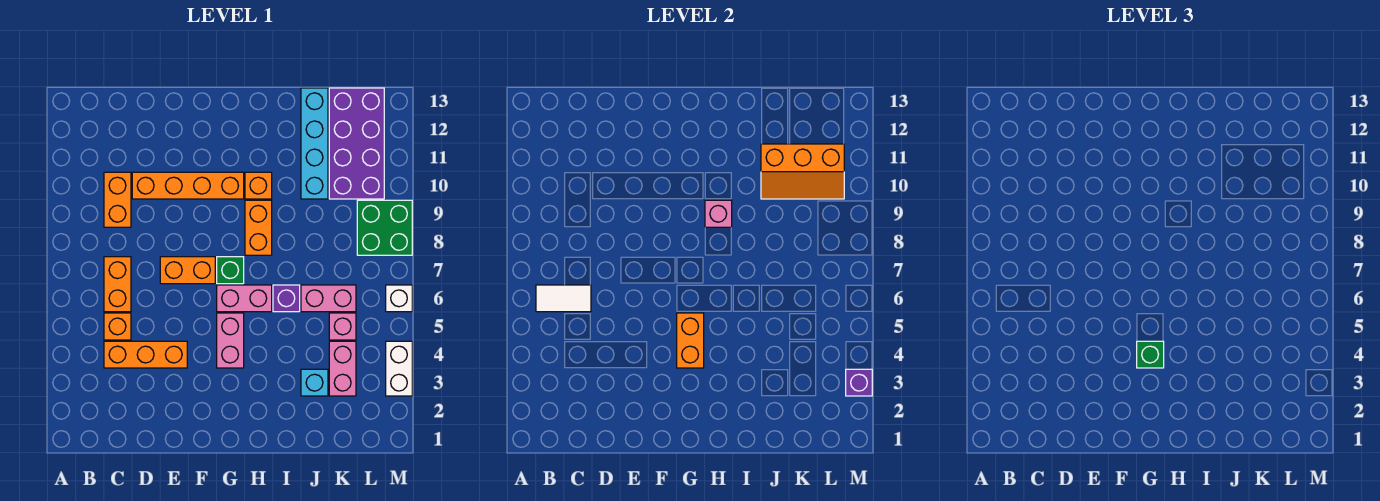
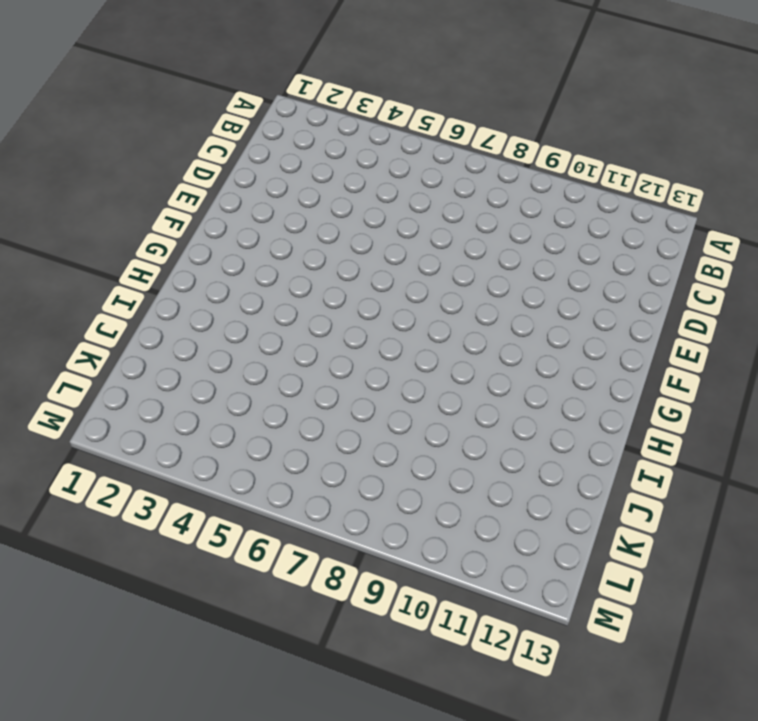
none -> orange brick C4:E4 level 1
none -> orange brick C5 level 1
none -> orange brick C6:C7 level 1

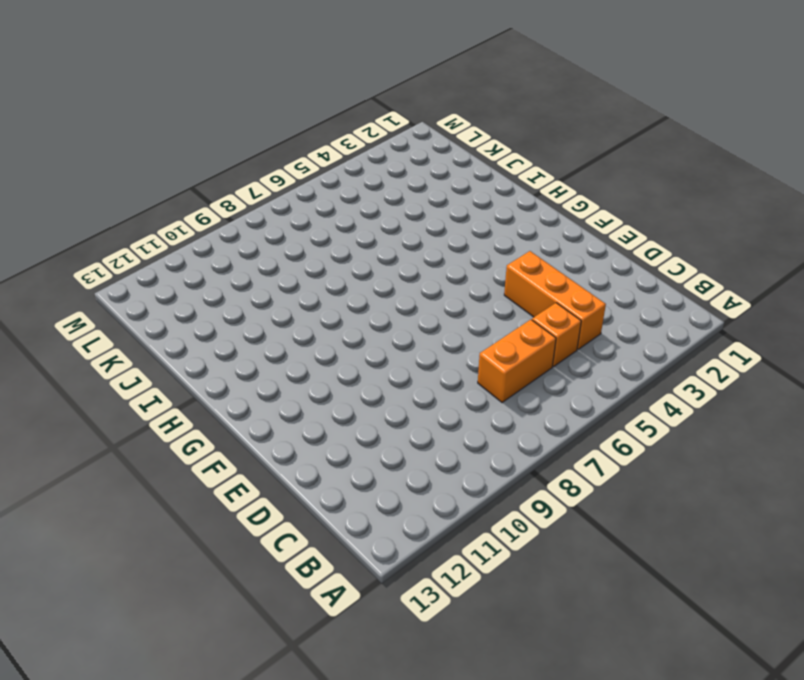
none -> orange brick C9:C10 level 1
none -> orange brick D10:G10 level 1
none -> orange brick E7:F7 level 1

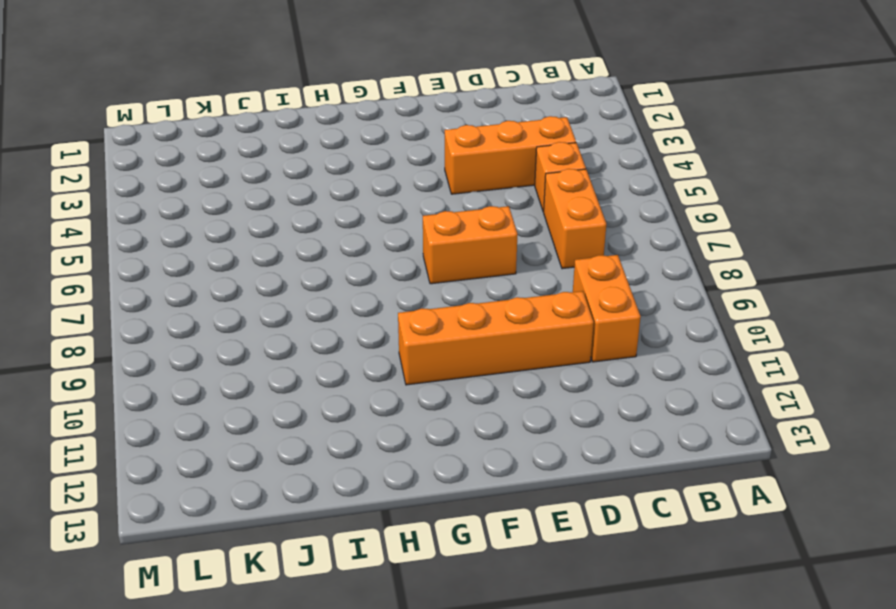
none -> pink brick G4:G5 level 1
none -> pink brick G6:H6 level 1
none -> green brick G7 level 1

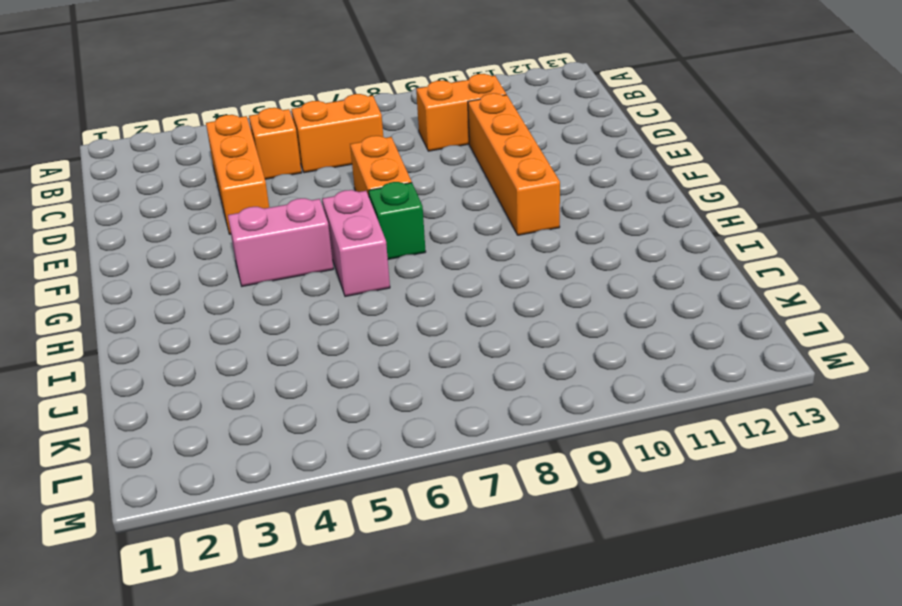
none -> orange brick H8:H9 level 1
none -> orange brick H10 level 1
none -> purple brick I6 level 1

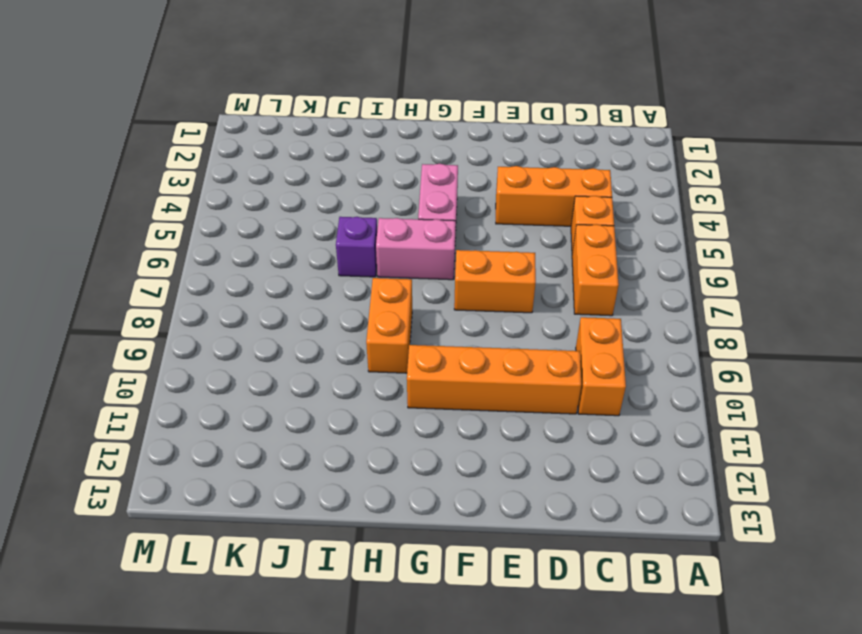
none -> green brick G7 level 1
none -> orange brick H10 level 1
none -> cyan brick J3 level 1

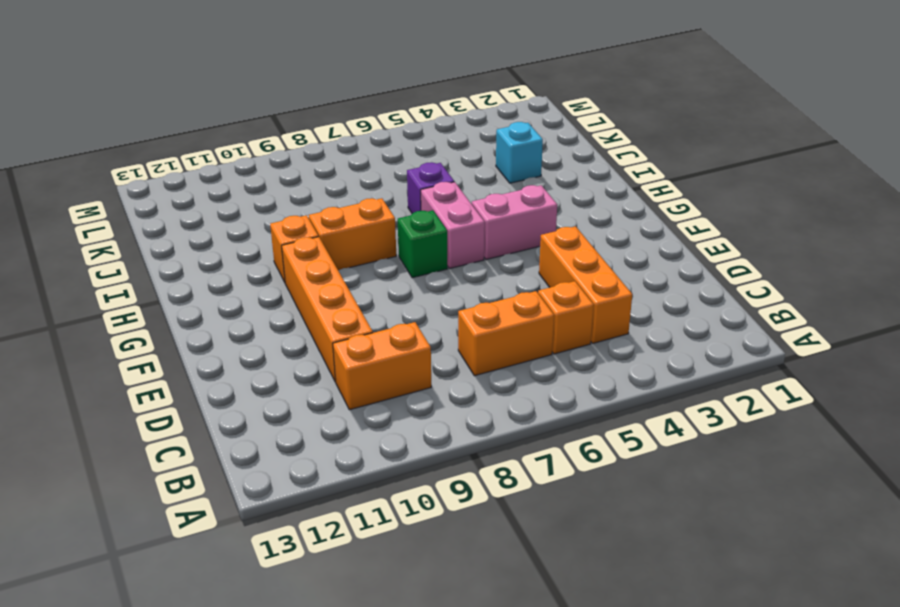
none -> orange brick E7:F7 level 1
none -> pink brick J6:K6 level 1
none -> cyan brick J10:J13 level 1

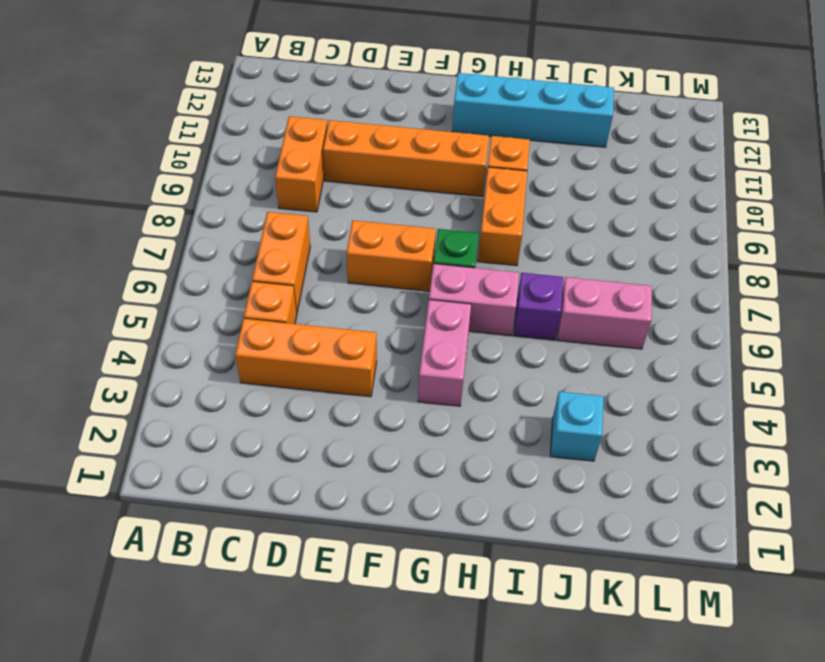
cyan brick G12:J12 level 1 -> cyan brick J10:J13 level 1
none -> pink brick K3:K4 level 1
none -> pink brick K5 level 1
none -> purple brick K10:L13 level 1

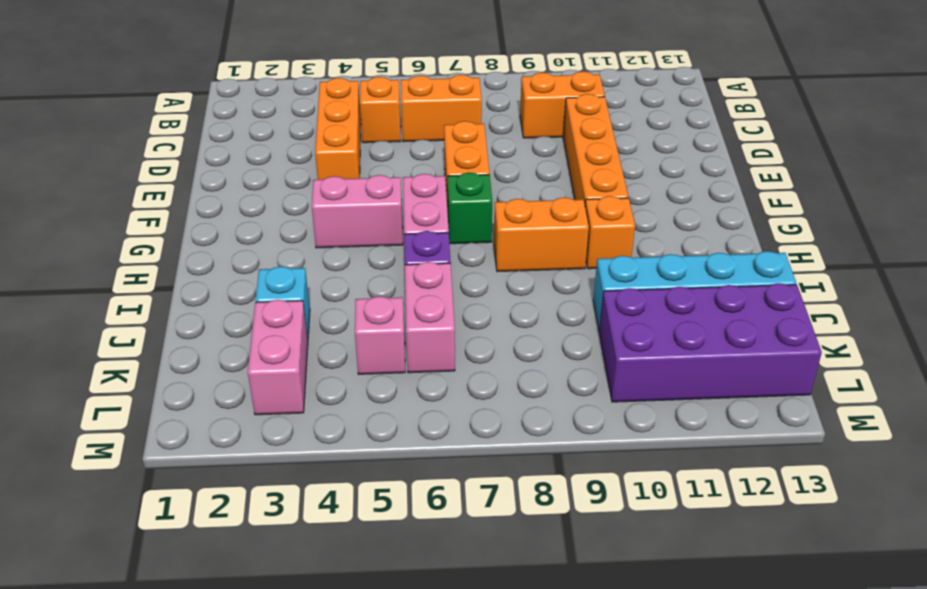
pink brick K3:L3 level 1 -> pink brick K3:K4 level 1
none -> green brick L8:M9 level 1
none -> white brick M3:M4 level 1
none -> white brick M6 level 1

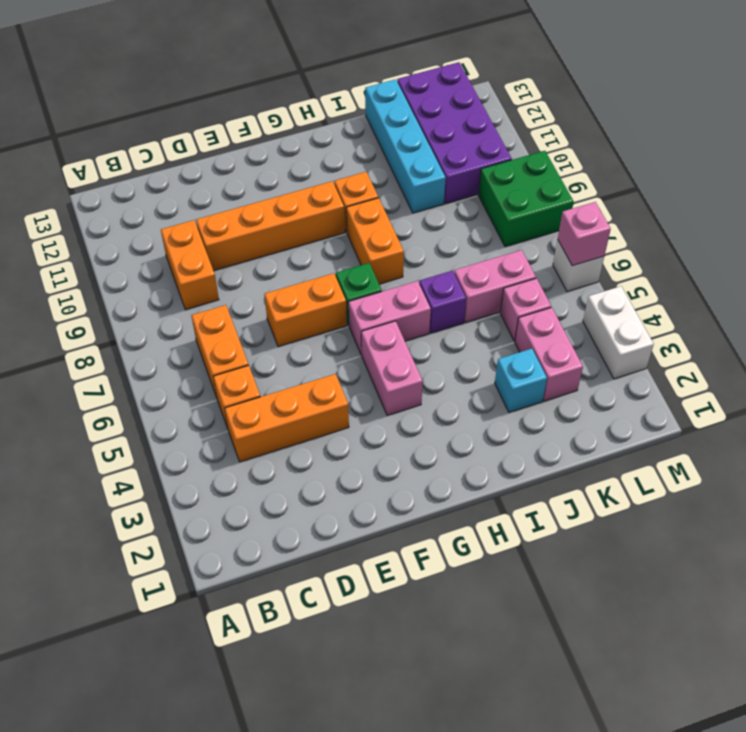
pink brick M6 level 2 -> pink brick H9 level 2
none -> white tile B6:C6 level 2
none -> orange brick G4:G5 level 2
none -> orange slope J10:L11 level 2 top 11

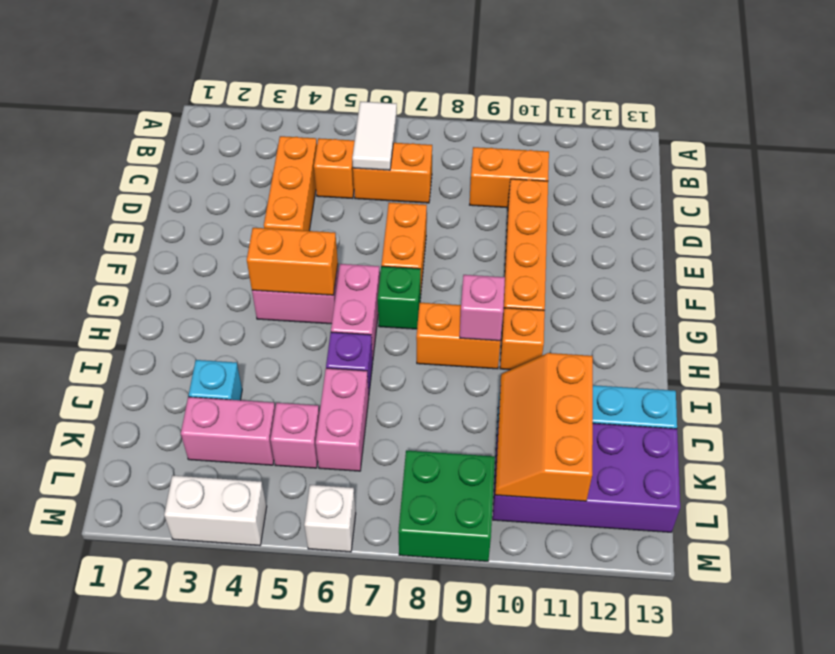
none -> purple brick M3 level 2
none -> green brick G4 level 3

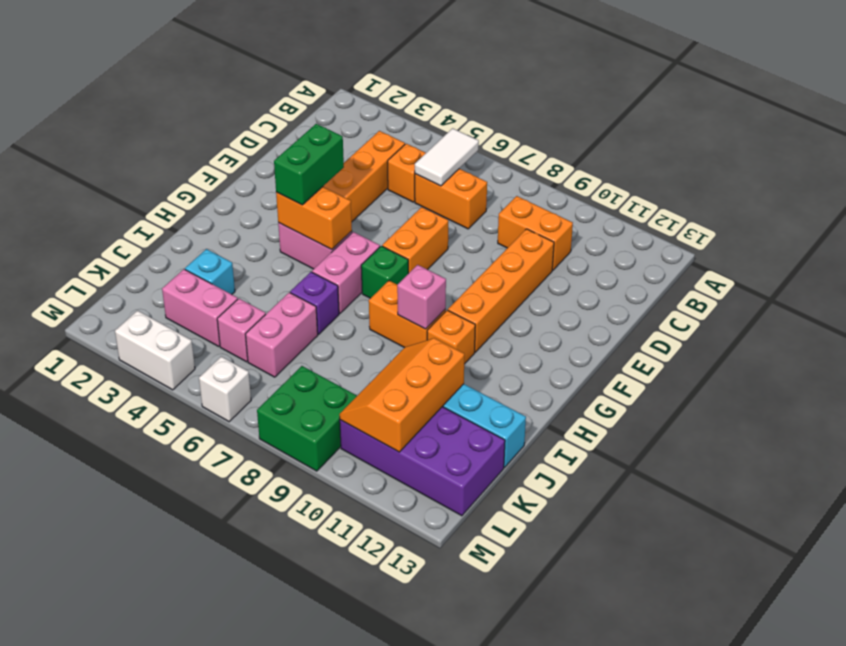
green brick F4:G4 level 3 -> green brick G4 level 3
none -> purple brick M3 level 2

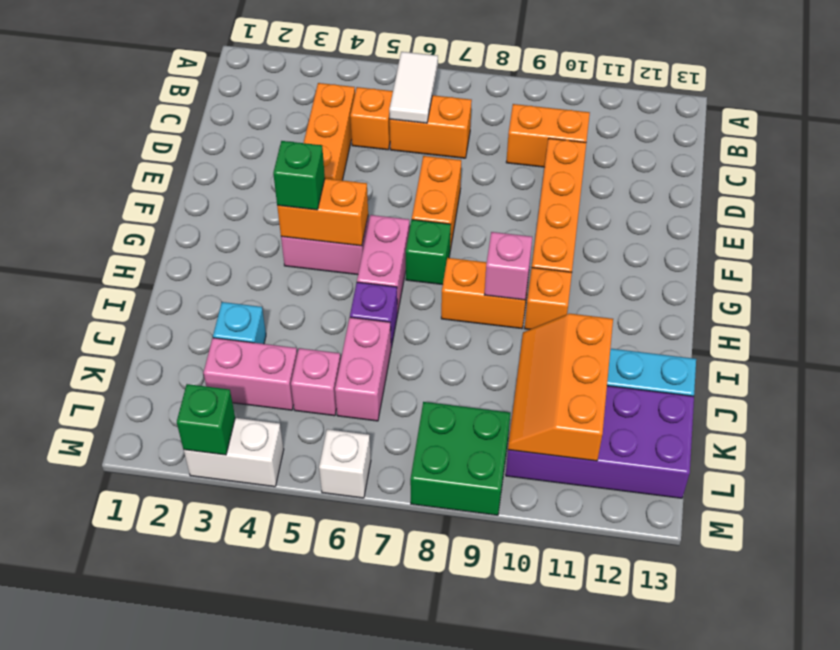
green brick M3 level 2 -> purple brick M3 level 2

